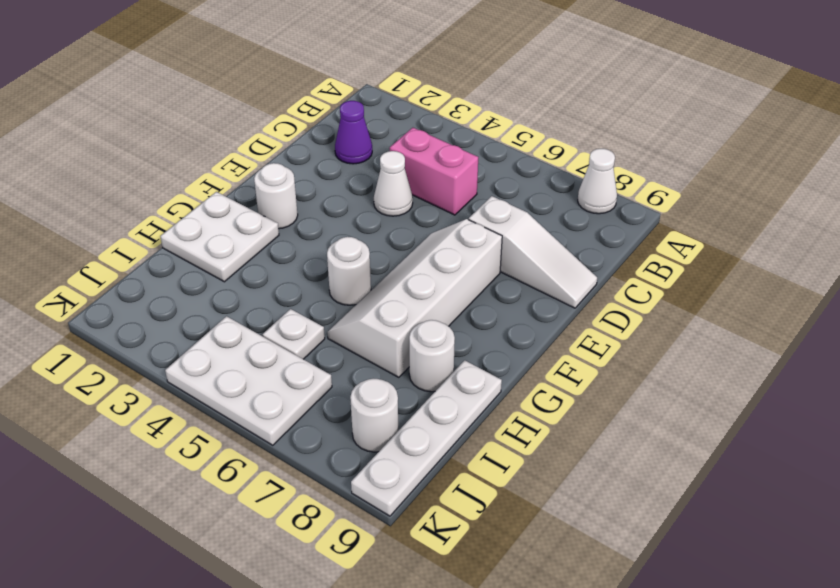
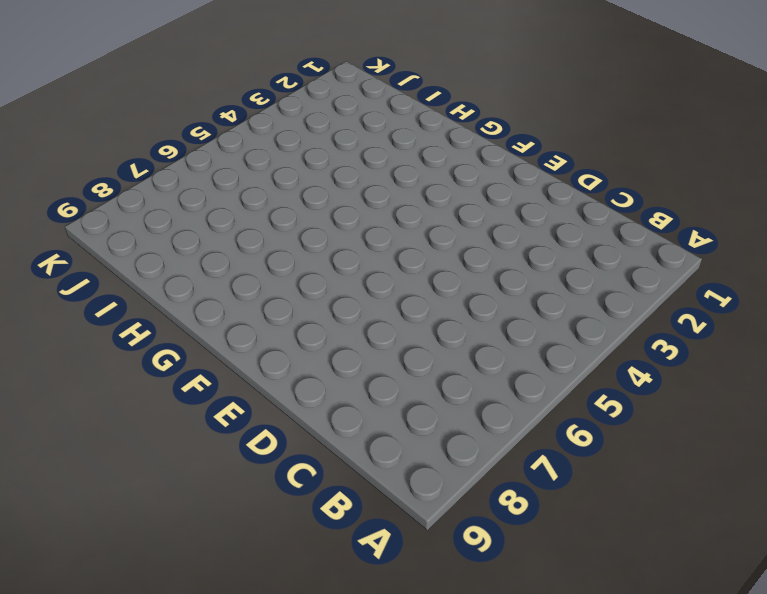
none -> white cone A8 level 1
none -> purple cone C2 level 1
none -> pink brick C4:C5 level 1

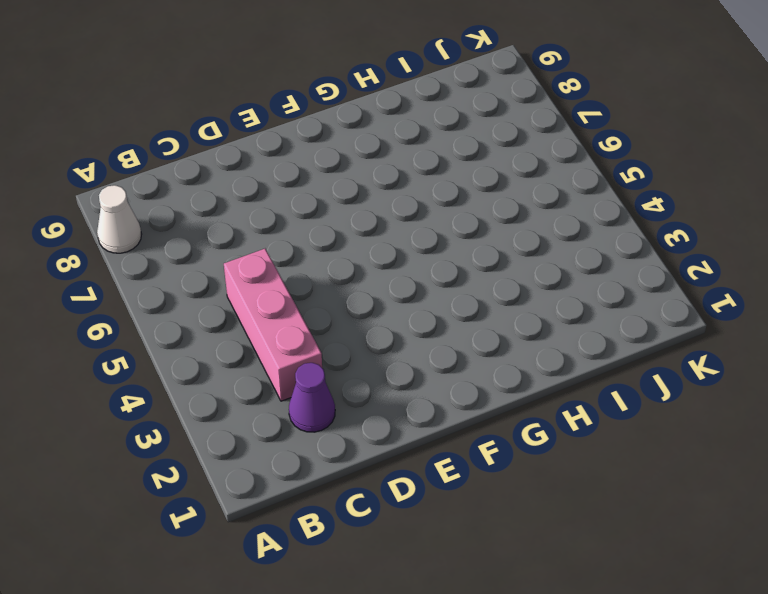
pink brick C3:C5 level 1 -> pink brick C4:C5 level 1
none -> white cone D4 level 1
none -> white slope D7:D9 level 1 top 7
none -> white slope E6:H7 level 1 top 7

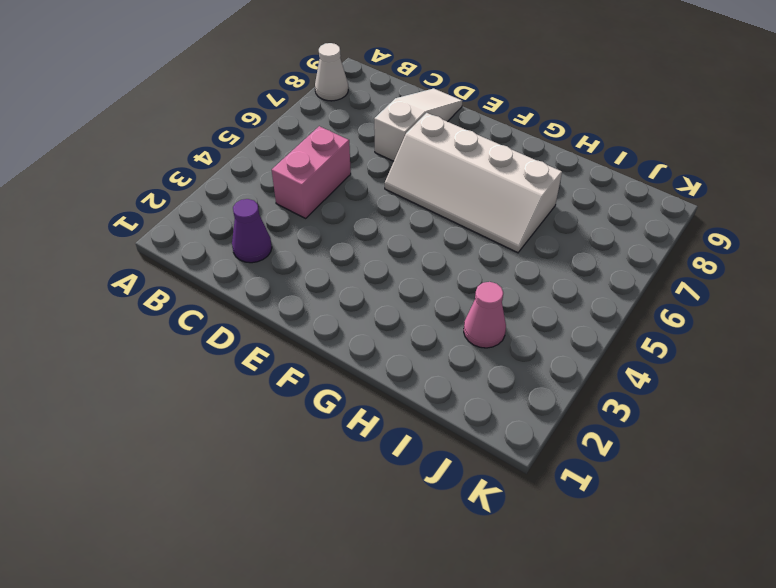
pink cone I3 level 1 -> none
none -> white cone D4 level 1
none -> white round brick F2 level 1
none -> white plate G1:H2 level 1

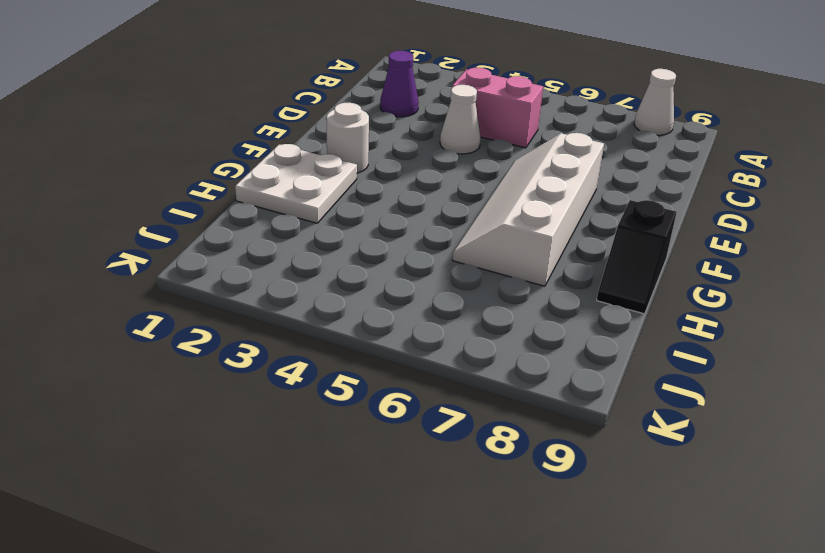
black slope G9:H9 level 1 top G -> white plate H9:K9 level 1
none -> white slope D7:D9 level 1 top 7
none -> white round brick G5 level 1
none -> white round brick H8 level 1

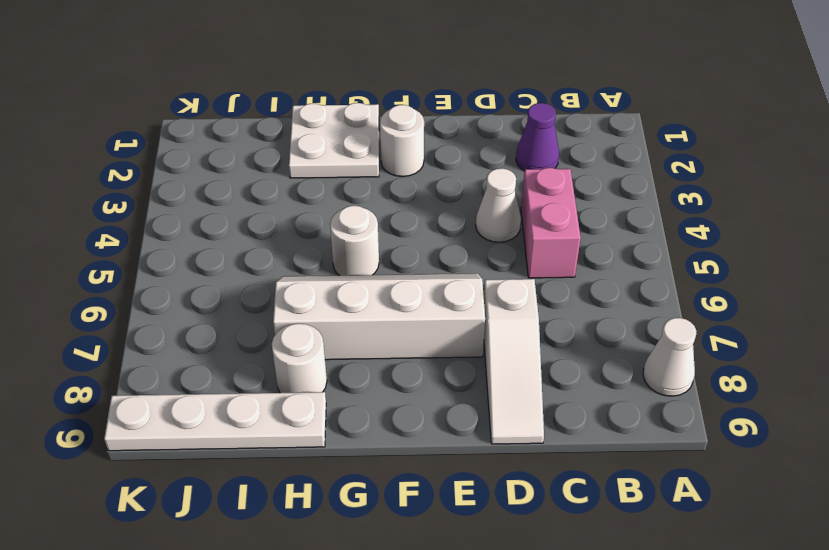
none -> white plate I5 level 1
none -> white plate J4:K6 level 1
none -> white round brick J8 level 1

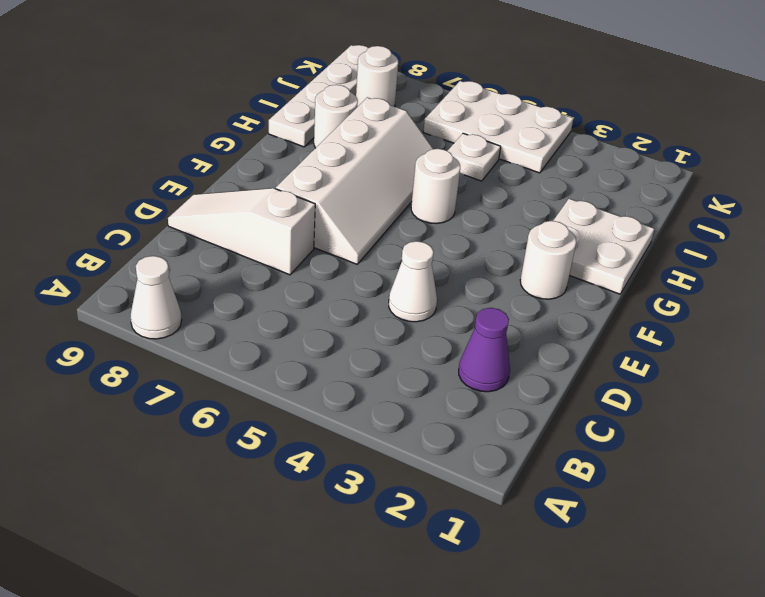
none -> pink brick C4:C5 level 1

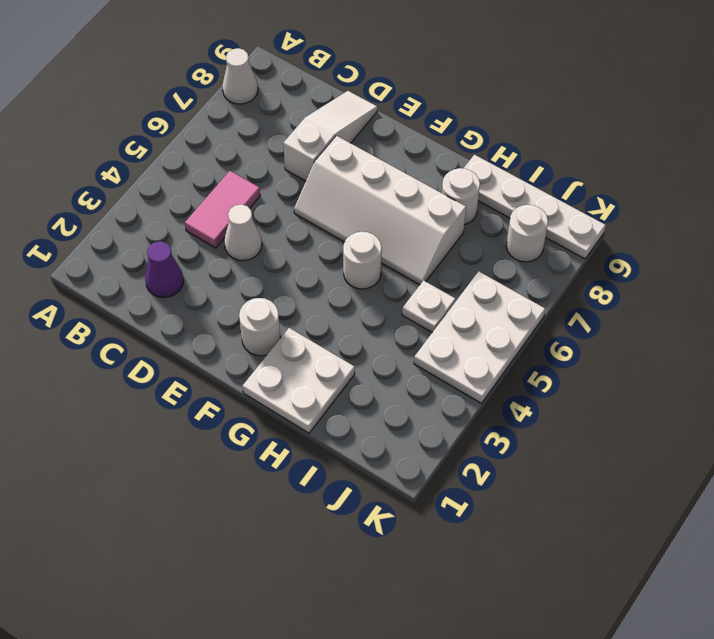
pink tile C4:C5 level 1 -> pink brick C4:C5 level 1

